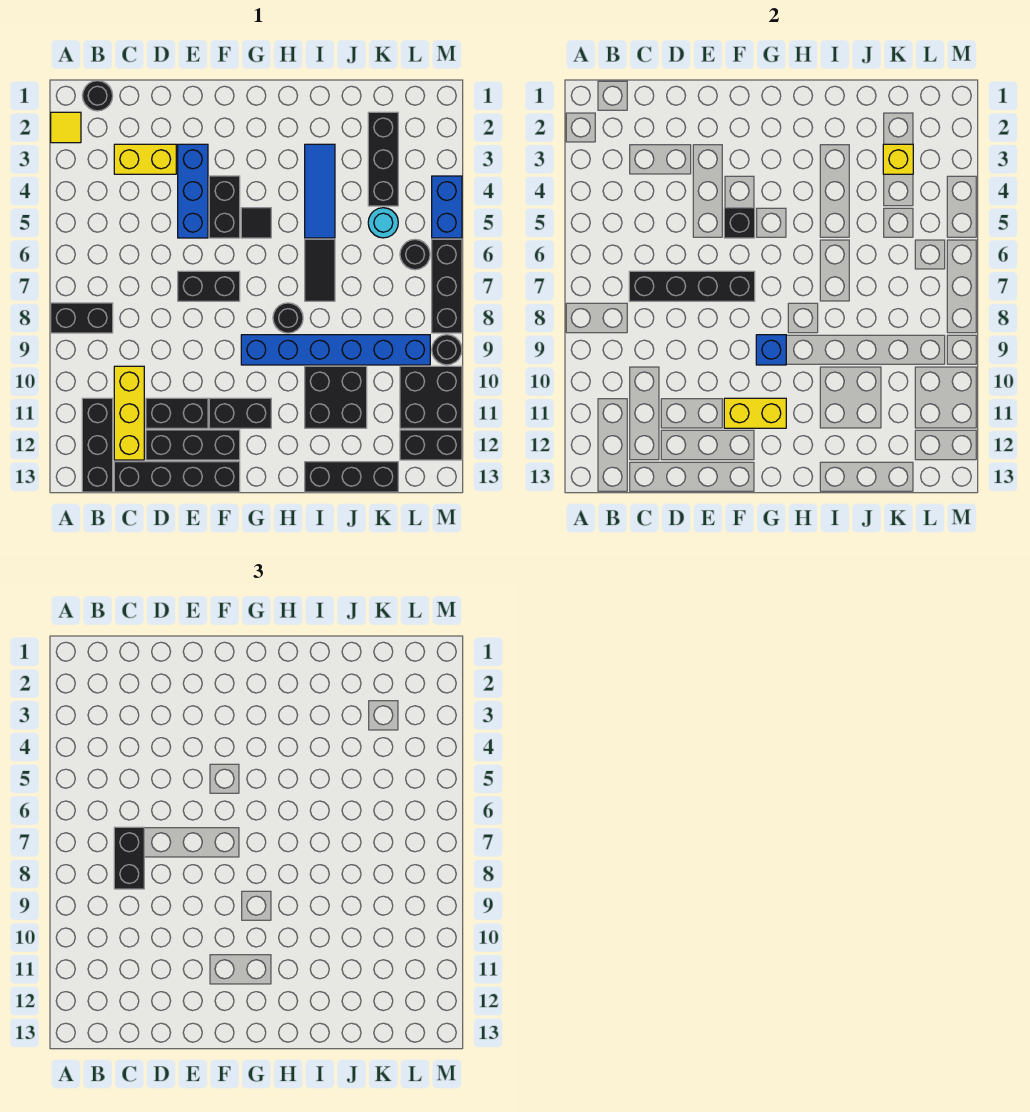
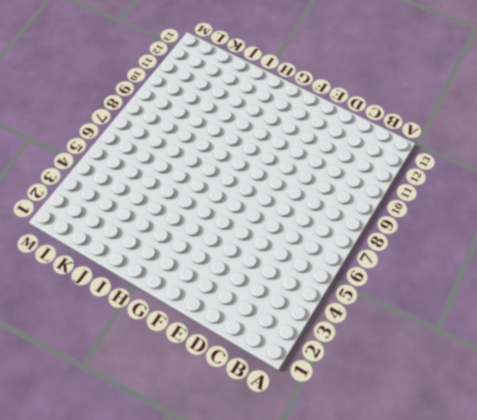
none -> yellow tile A2 level 1
none -> black brick A8:B8 level 1
none -> black round brick B1 level 1
none -> black brick B11:B13 level 1

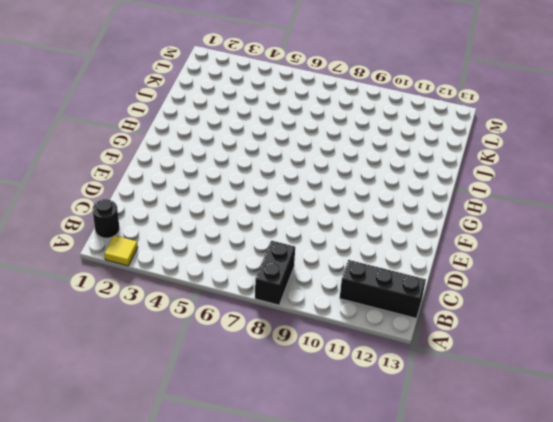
none -> yellow brick C3:D3 level 1
none -> yellow brick C10:C12 level 1
none -> black brick C13:F13 level 1
none -> black brick D11:E11 level 1

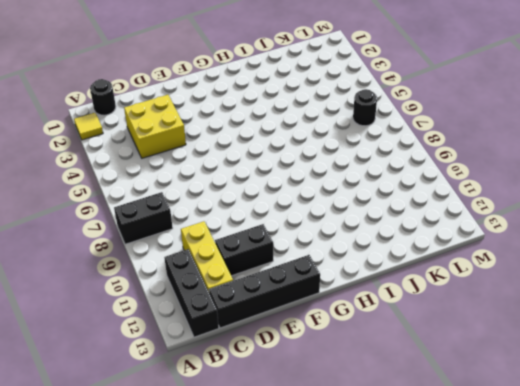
yellow brick C3:D4 level 1 -> yellow brick C3:D3 level 1
none -> black brick D12:F12 level 1
none -> blue brick E3:E5 level 1
none -> black brick E7:F7 level 1
none -> black brick F4:F5 level 1

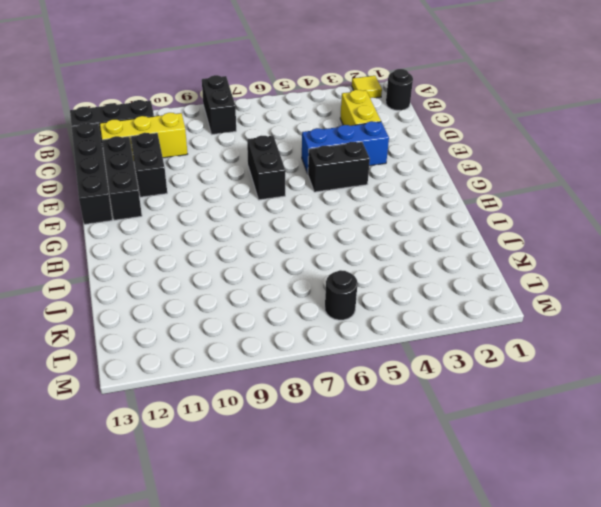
none -> black brick F11:G11 level 1
none -> black tile G5 level 1
none -> blue brick G9:L9 level 1
none -> black round brick H8 level 1

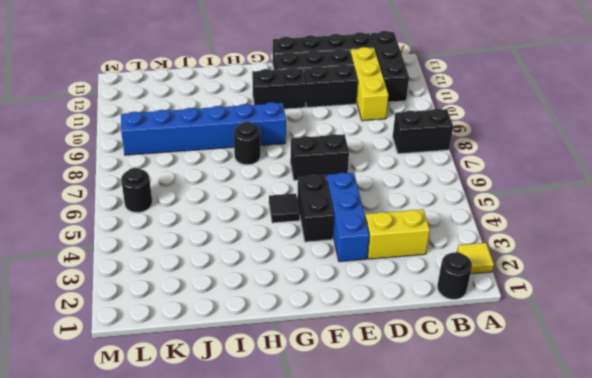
none -> blue tile I3:I5 level 1
none -> black tile I6:I7 level 1
none -> black brick I10:J11 level 1
none -> black brick I13:K13 level 1

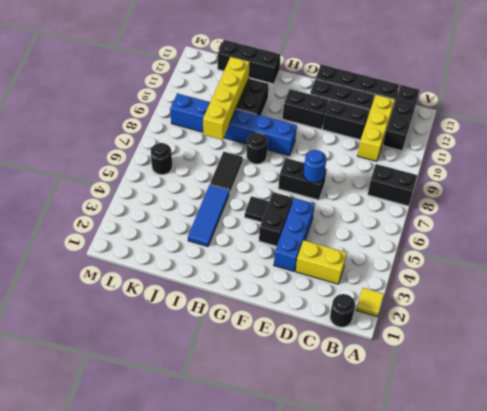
blue round brick E7 level 2 -> black brick C7:F7 level 2
yellow brick J8:J11 level 2 -> none
none -> black brick K2:K4 level 1
none -> cyan round brick K5 level 1
none -> black brick L10:M11 level 1
none -> black brick L12:M12 level 1

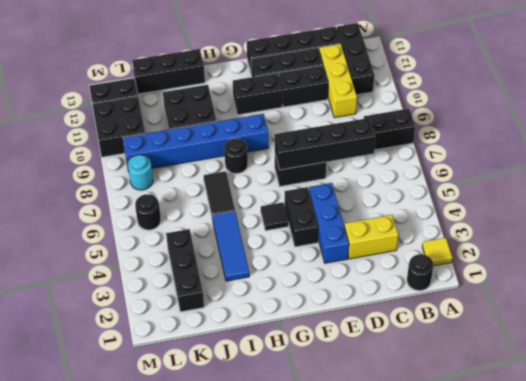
cyan round brick L8 level 1 -> cyan round brick K5 level 1
none -> blue brick M4:M5 level 1
none -> black brick M6:M8 level 1
none -> black round brick M9 level 1
none -> black brick F5 level 2

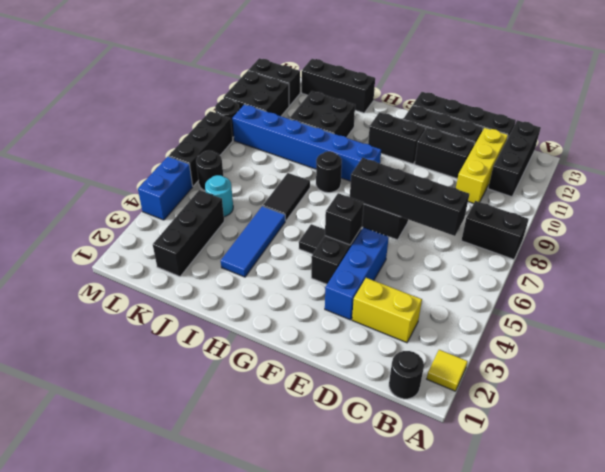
none -> yellow brick F11:G11 level 2
none -> blue brick G9 level 2
none -> yellow brick K3 level 2
none -> black brick C7:C8 level 3

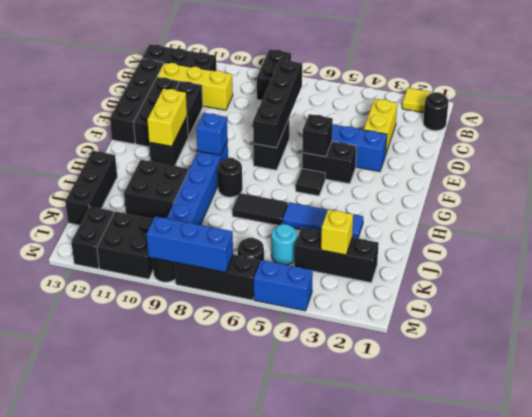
blue brick M7:M9 level 2 -> none
none -> black brick C7:C8 level 3

